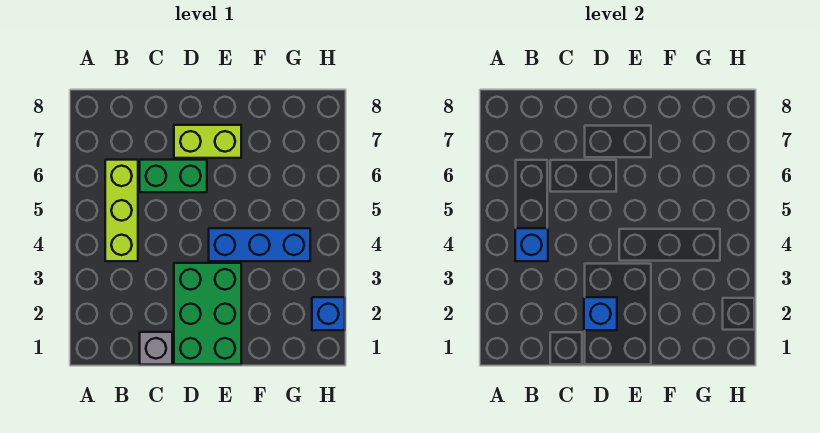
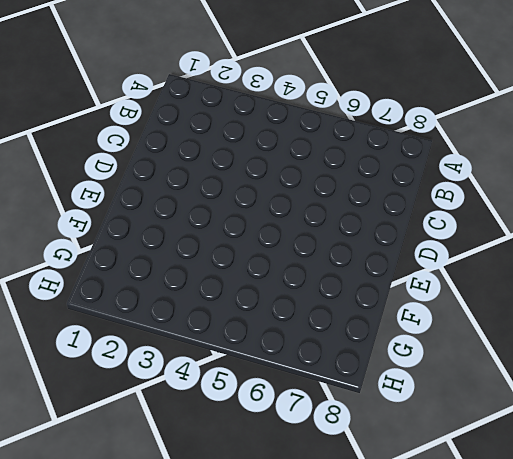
none -> lime brick B4:B6 level 1
none -> grey brick C1 level 1

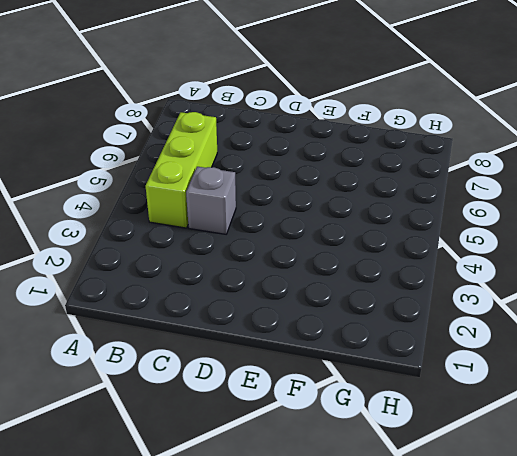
grey brick C4 level 1 -> grey brick C1 level 1
none -> green brick C6:D6 level 1
none -> green brick D1:E3 level 1

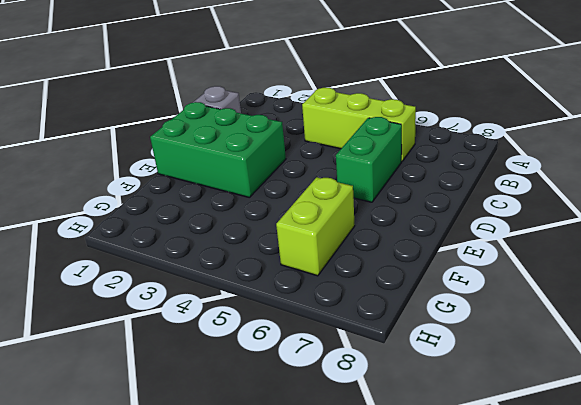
lime brick F6:G6 level 1 -> lime brick D7:E7 level 1
none -> blue brick E4:G4 level 1
none -> blue brick H2 level 1

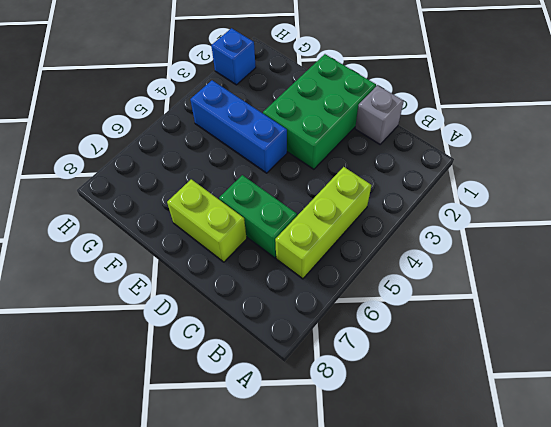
none -> blue brick B4 level 2
none -> blue brick D2 level 2

